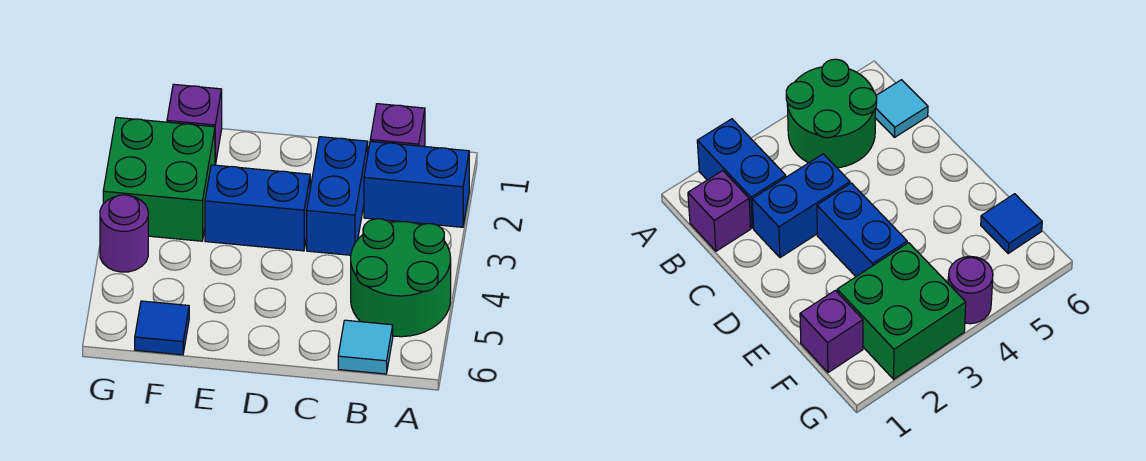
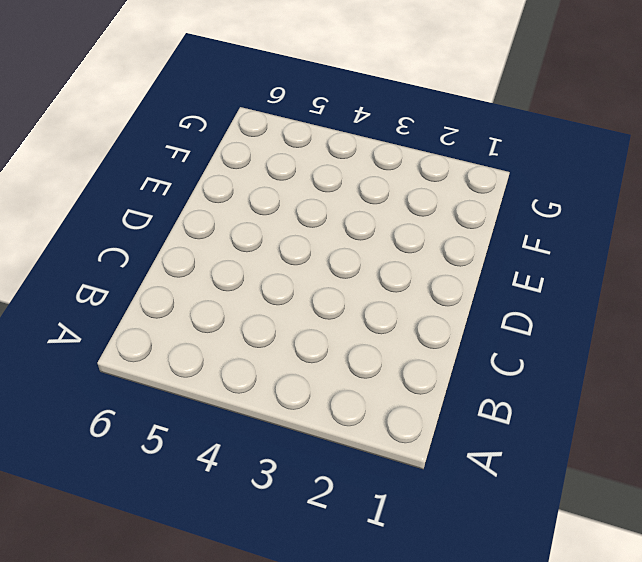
none -> blue brick A2:B2 level 1
none -> green round brick A4:B5 level 1

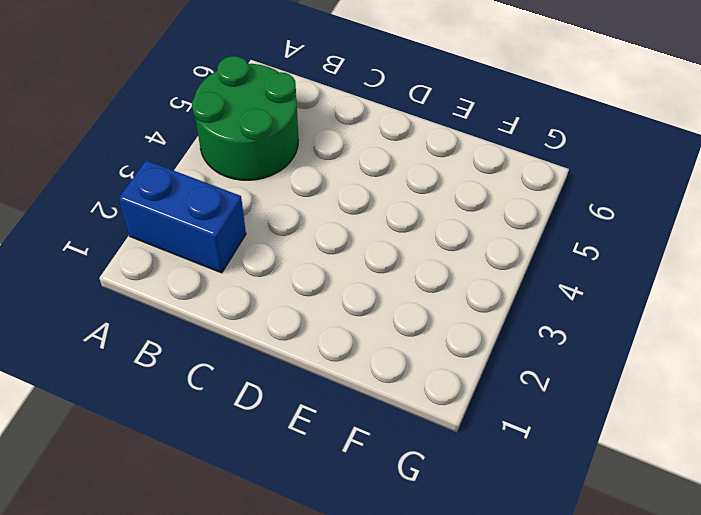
none -> purple brick B1 level 1
none -> cyan tile B6 level 1

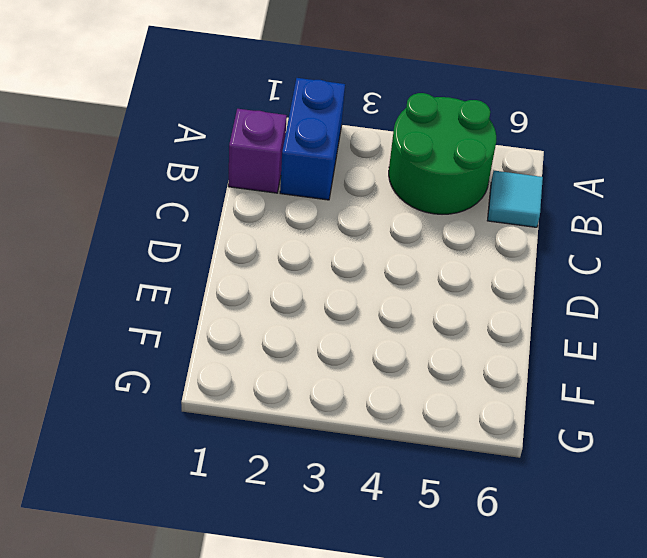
none -> blue brick C2:C3 level 1
none -> blue brick D3:E3 level 1

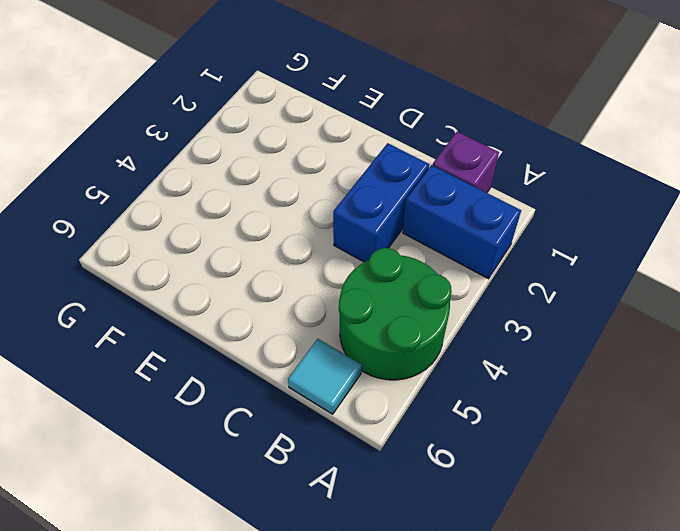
none -> blue brick D3:E3 level 1
none -> purple brick F1 level 1

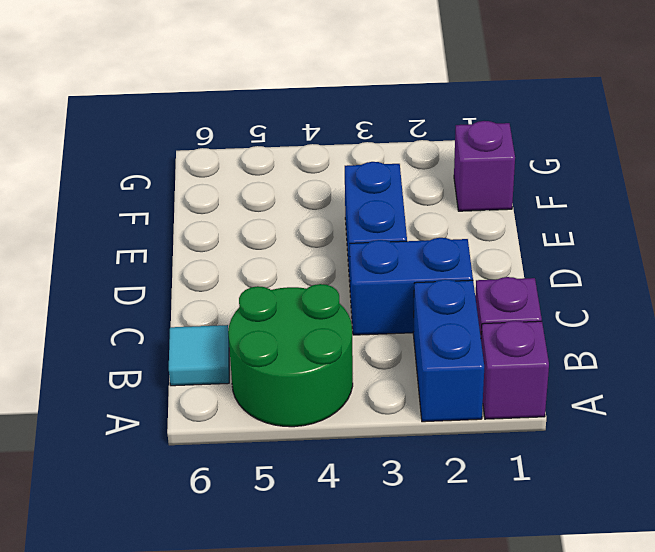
purple brick A1 level 1 -> none
none -> green brick F2:G3 level 1
none -> blue tile F6 level 1

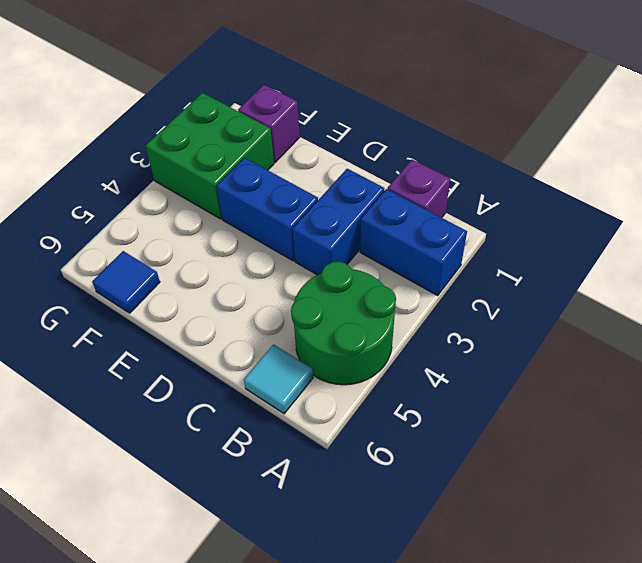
none -> purple round brick G4 level 1

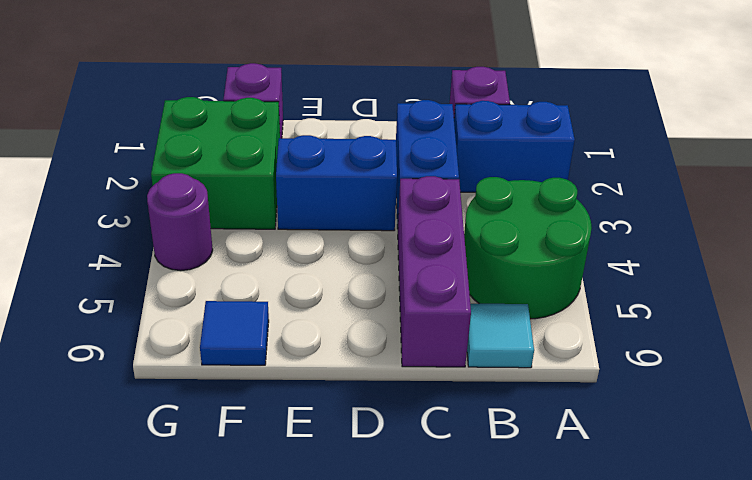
purple brick C4:C6 level 1 -> none

